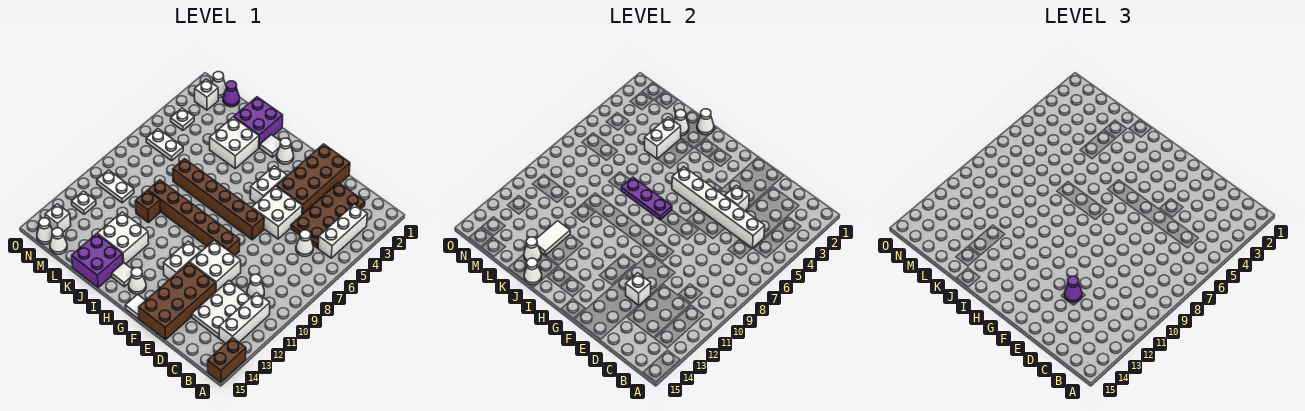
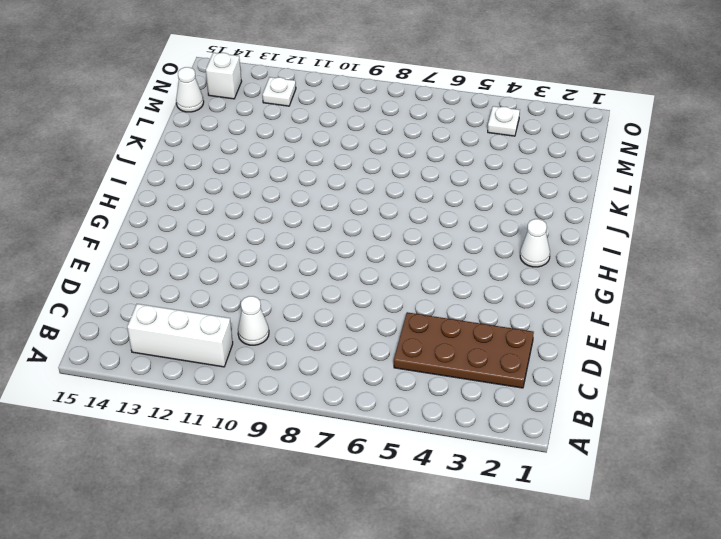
none -> brown brick A14:A15 level 1
none -> white brick B3:B5 level 1
none -> white cone C6 level 1
none -> white plate C11:D13 level 1

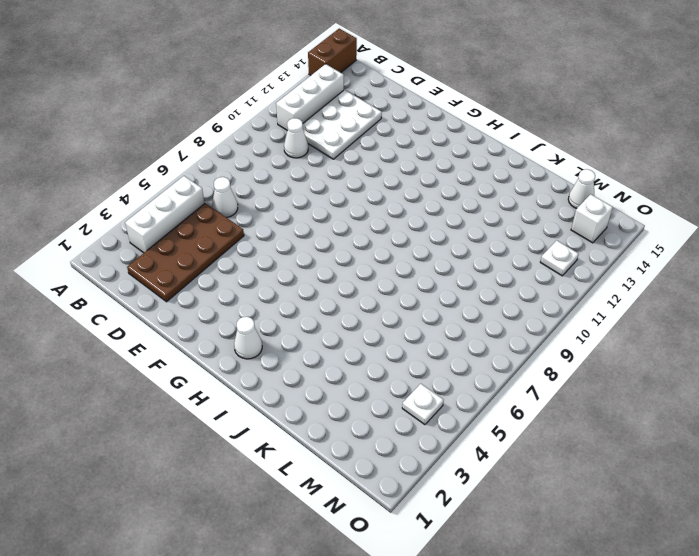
none -> brown brick E1:F4 level 1
none -> white brick E5:F6 level 1
none -> white brick E10:F11 level 1
none -> brown brick E12:F15 level 1

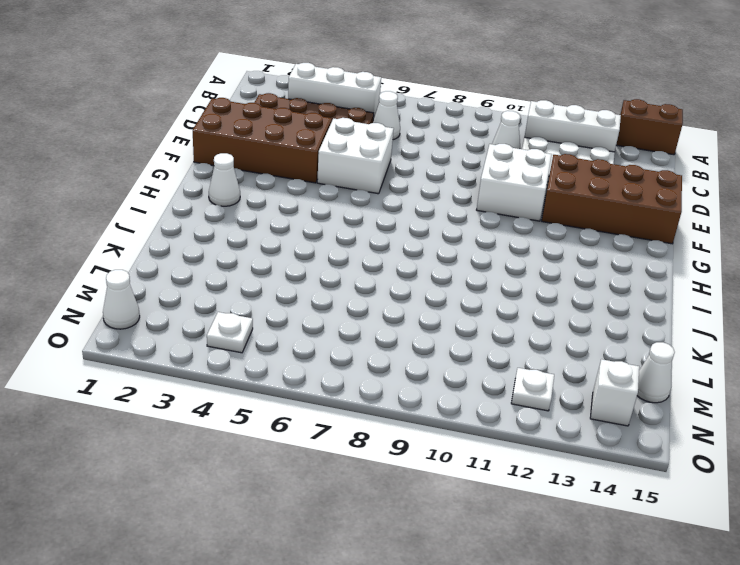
none -> brown brick F7:K7 level 1
none -> brown brick F9:K9 level 1
none -> white brick G4:G5 level 1
none -> white brick G11:G12 level 1

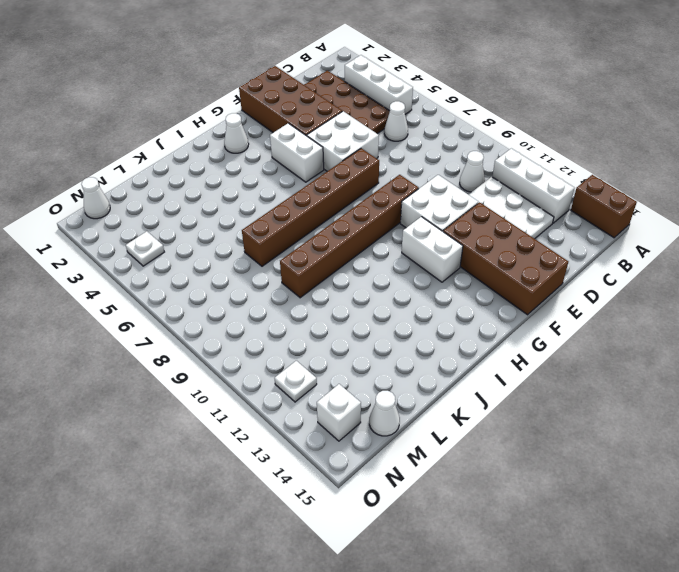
none -> white tile G15 level 1
none -> white cone H14 level 1
none -> white tile I2 level 1
none -> white tile I14 level 1

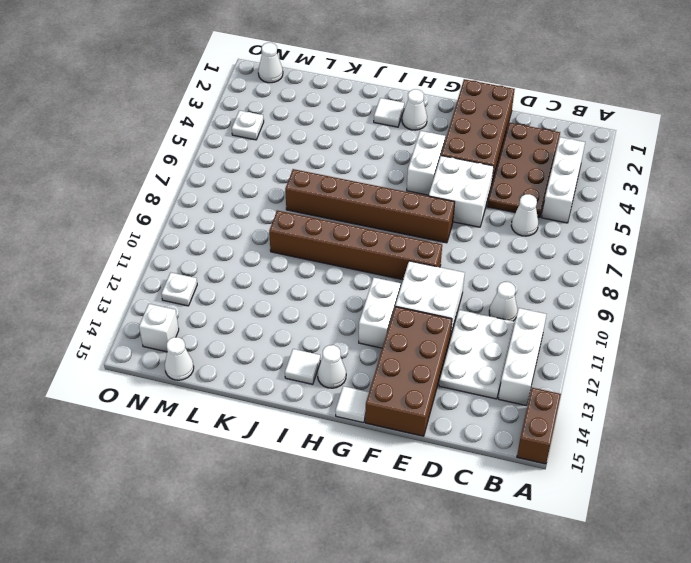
none -> purple brick J1:K2 level 1
none -> white brick J3:K4 level 1
none -> white brick J12:K13 level 1
none -> purple brick J14:K15 level 1

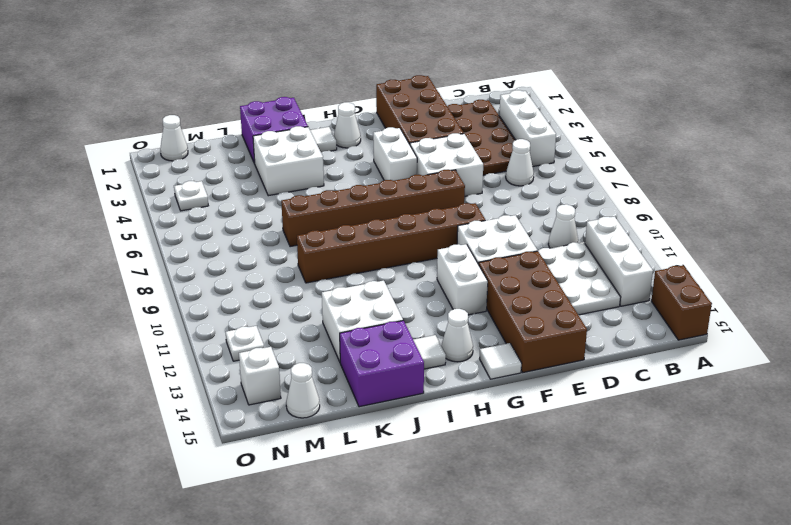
none -> brown brick K10 level 1
none -> purple cone M1 level 1
none -> white plate M6:N6 level 1
none -> white plate M10:N10 level 1

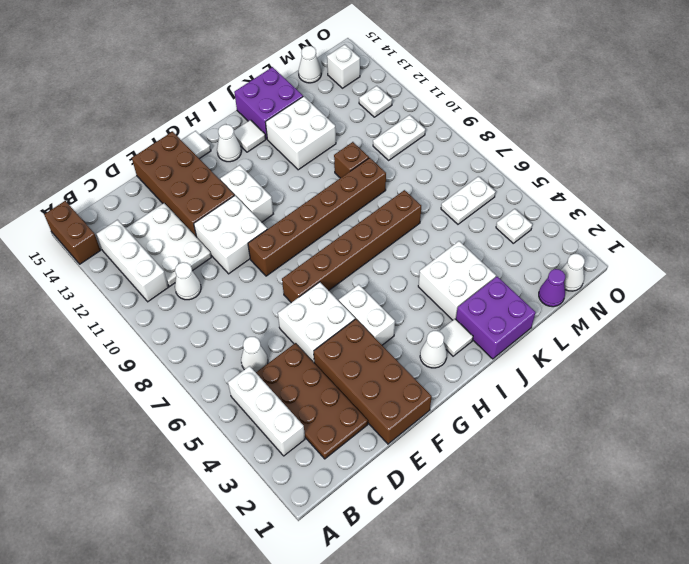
none -> white brick N2 level 1
none -> white cone N15 level 1
none -> white brick C5:H5 level 2
none -> white brick E4 level 2

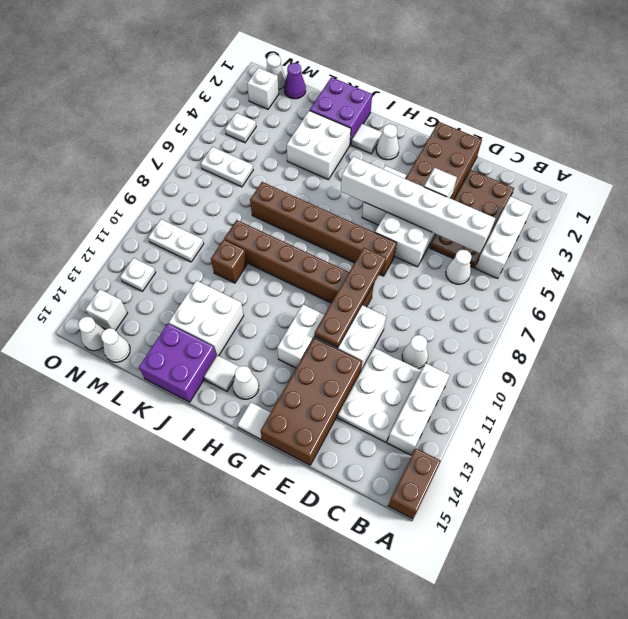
brown plate F8:F11 level 2 -> none
none -> white brick E12 level 2
none -> purple plate H7:J7 level 2
none -> white cone J1 level 2
none -> white cone J15 level 2

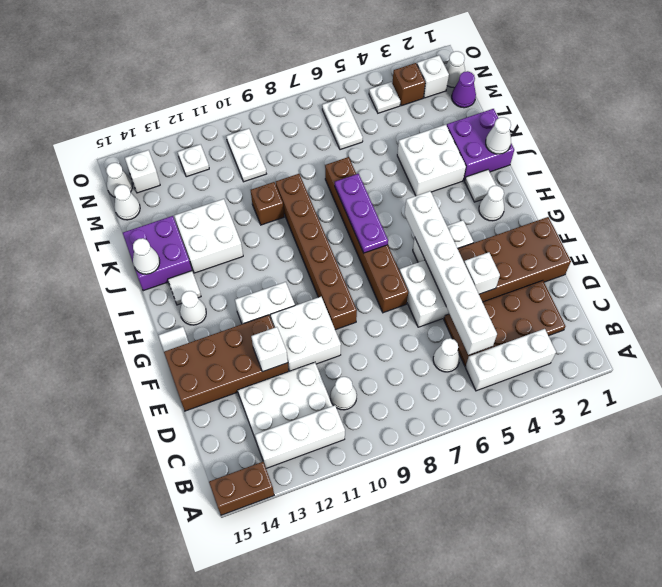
brown brick N3 level 1 -> none
none -> white cone K2 level 2
none -> white brick K3:K4 level 2
none -> white tile K12:K13 level 2
none -> white cone K14 level 2

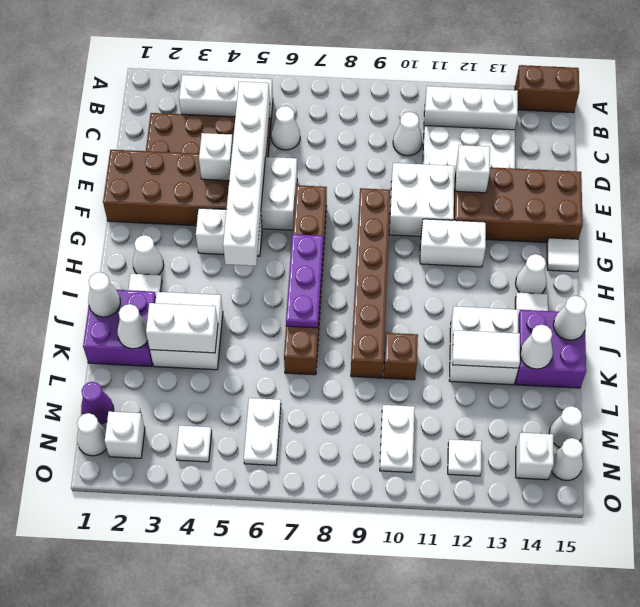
none -> purple cone E12 level 3

